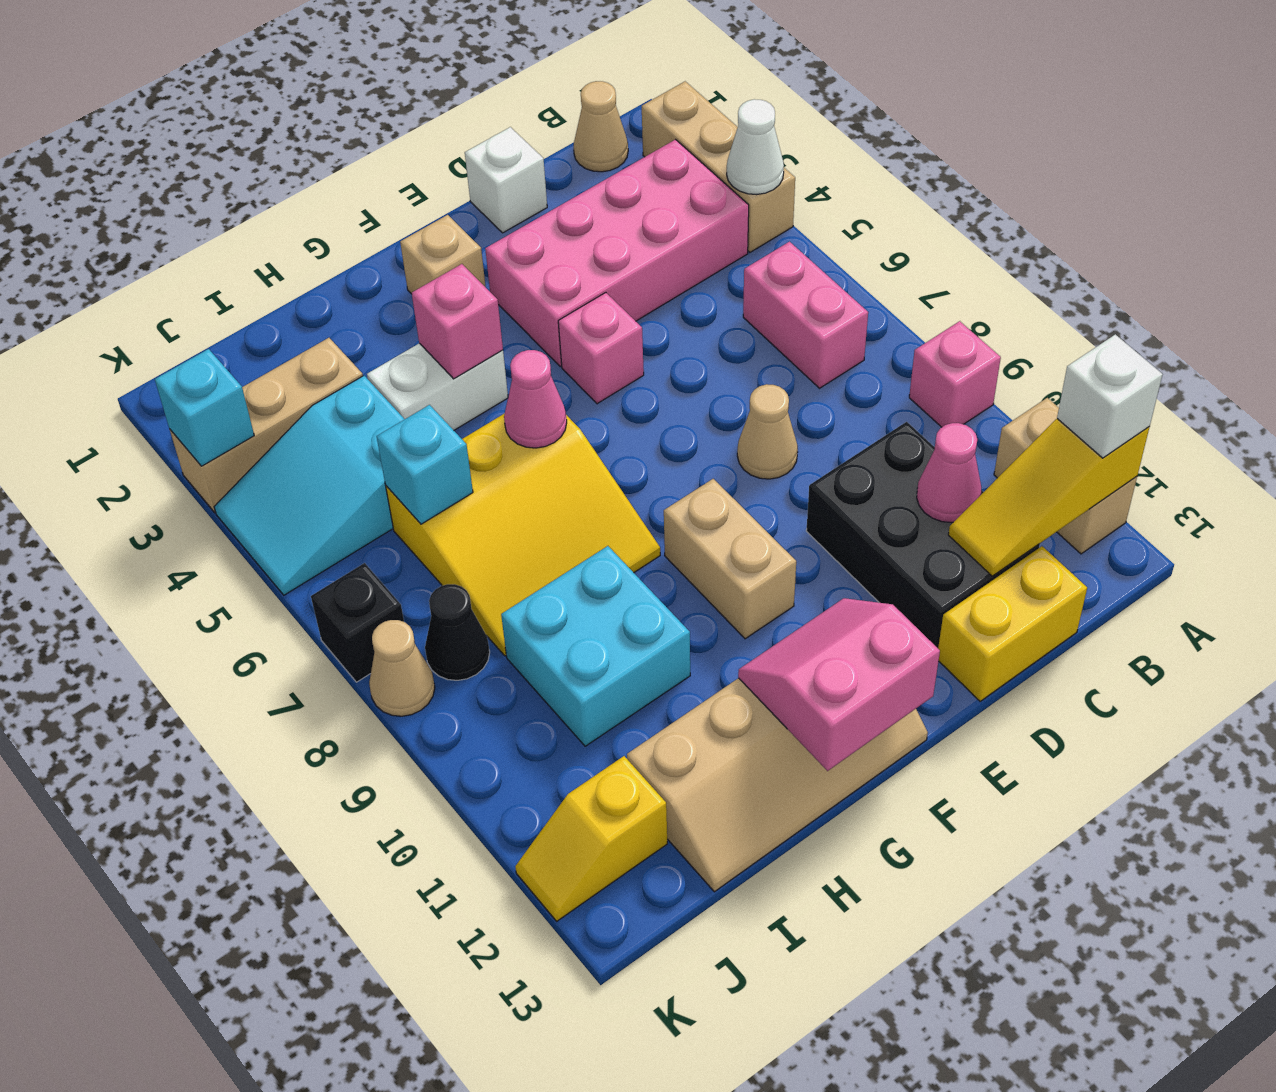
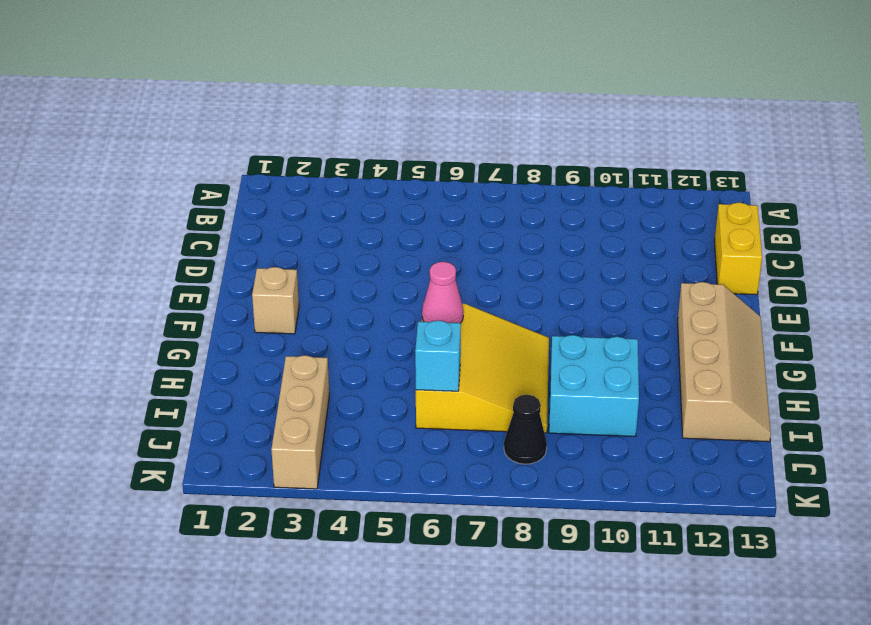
none -> tan brick A2:A4 level 1
none -> pink brick A9 level 1
none -> tan brick A11:A12 level 1
none -> tan cone B1 level 1

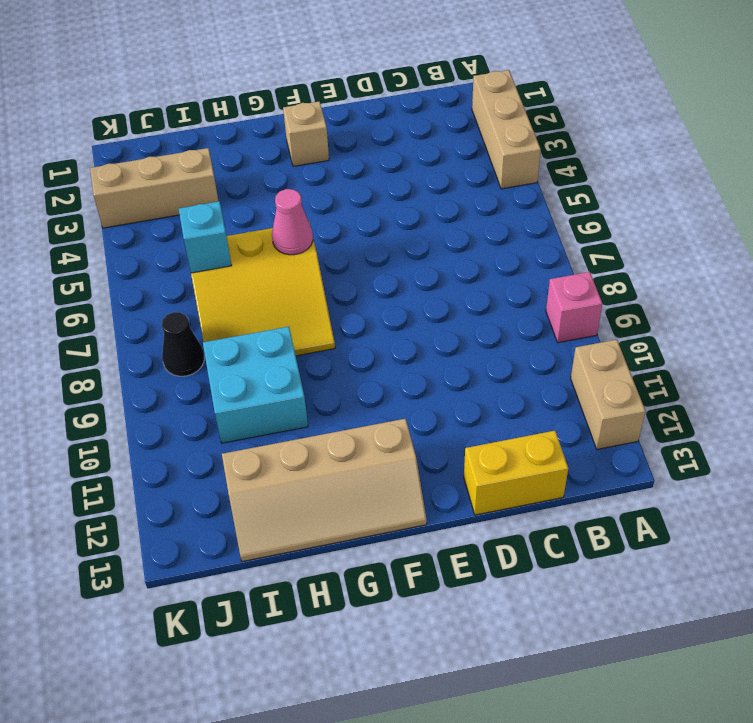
none -> tan cone B1 level 1
none -> pink brick B3:E4 level 1
none -> pink brick B6:B7 level 1
none -> black brick C10:D12 level 1

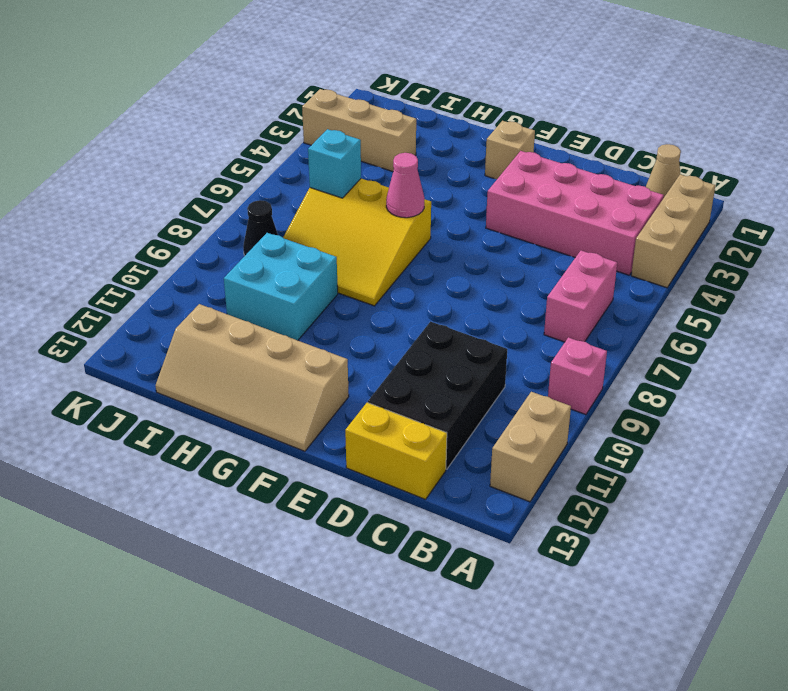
none -> white brick D1 level 1
none -> tan cone D8 level 1
none -> pink brick E5 level 1
none -> tan brick F9:F10 level 1

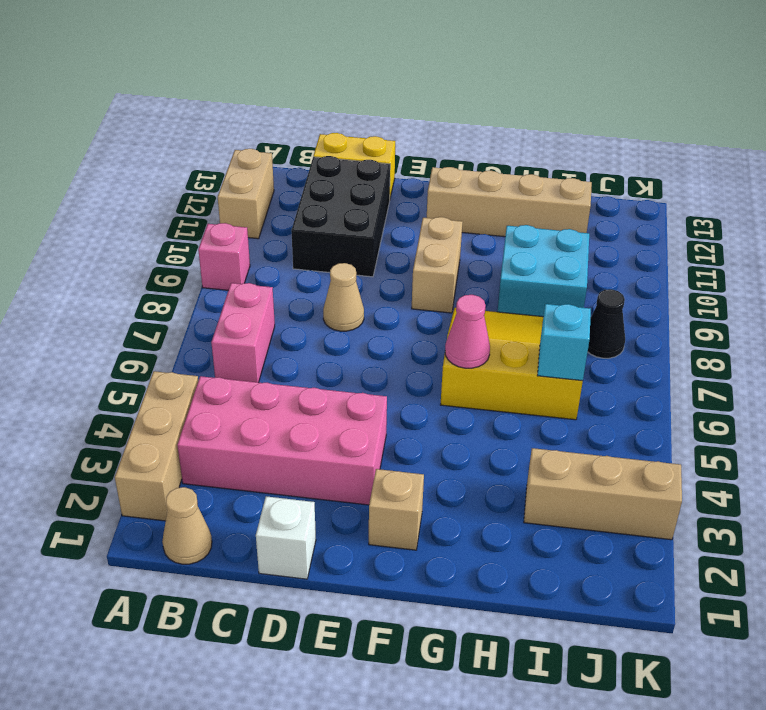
none -> pink brick E5 level 1
none -> white brick G4:H4 level 1
none -> cyan slope I4:K5 level 1 top I
none -> yellow slope J12:K12 level 1 top J

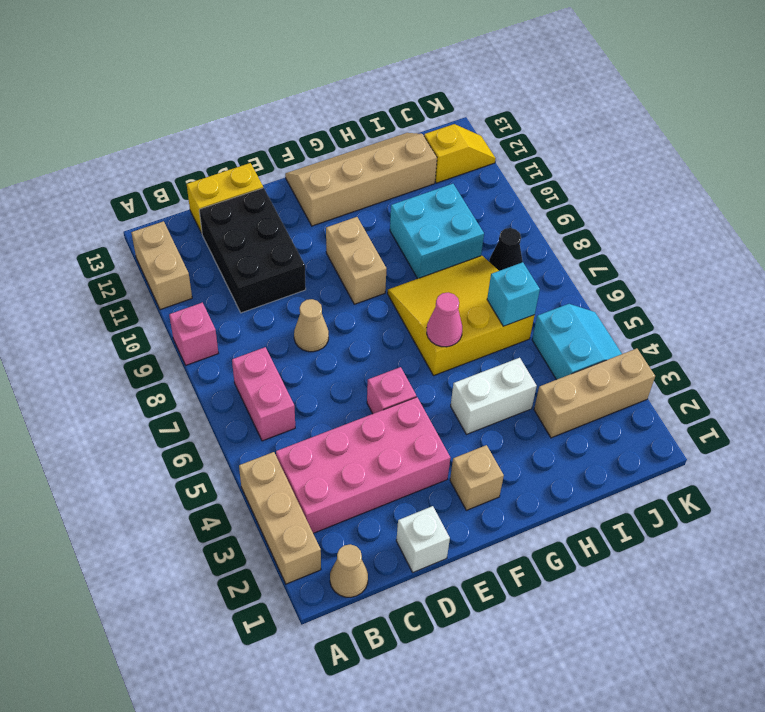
cyan slope J4:K5 level 1 top J -> cyan slope I4:K5 level 1 top I
none -> black brick K7 level 1
none -> tan cone K8 level 1
none -> white cone A4 level 2
none -> yellow slope A12:C12 level 2 top A

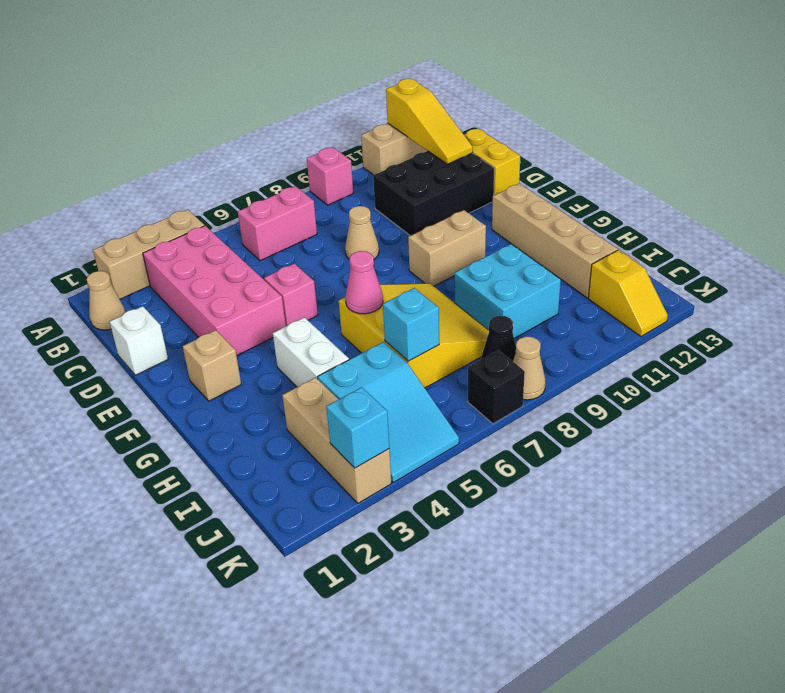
none -> white cone A4 level 2
none -> pink cone C11 level 2
none -> pink slope F12:G13 level 2 top 13
none -> pink brick G4 level 2

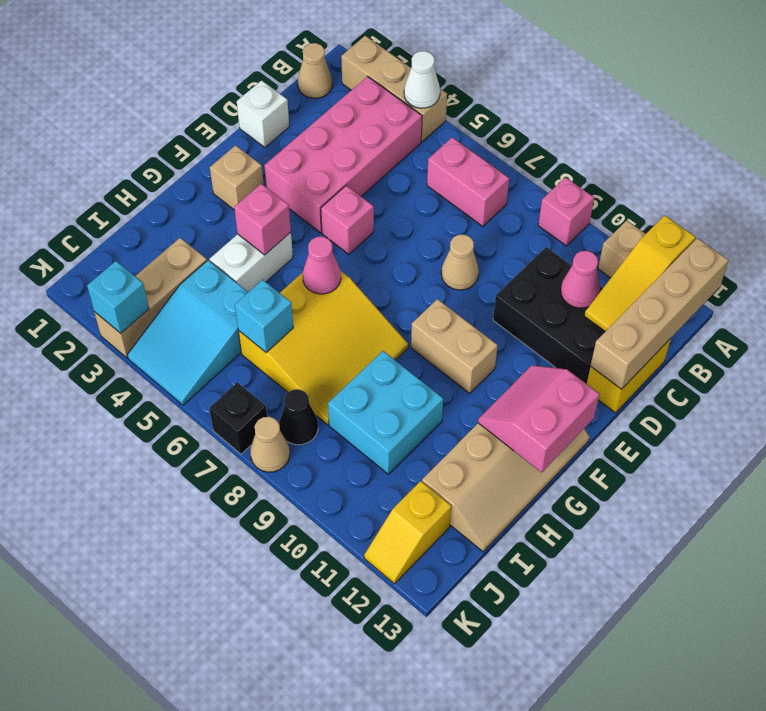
tan brick A13:D13 level 2 -> none
none -> white brick A12 level 3

